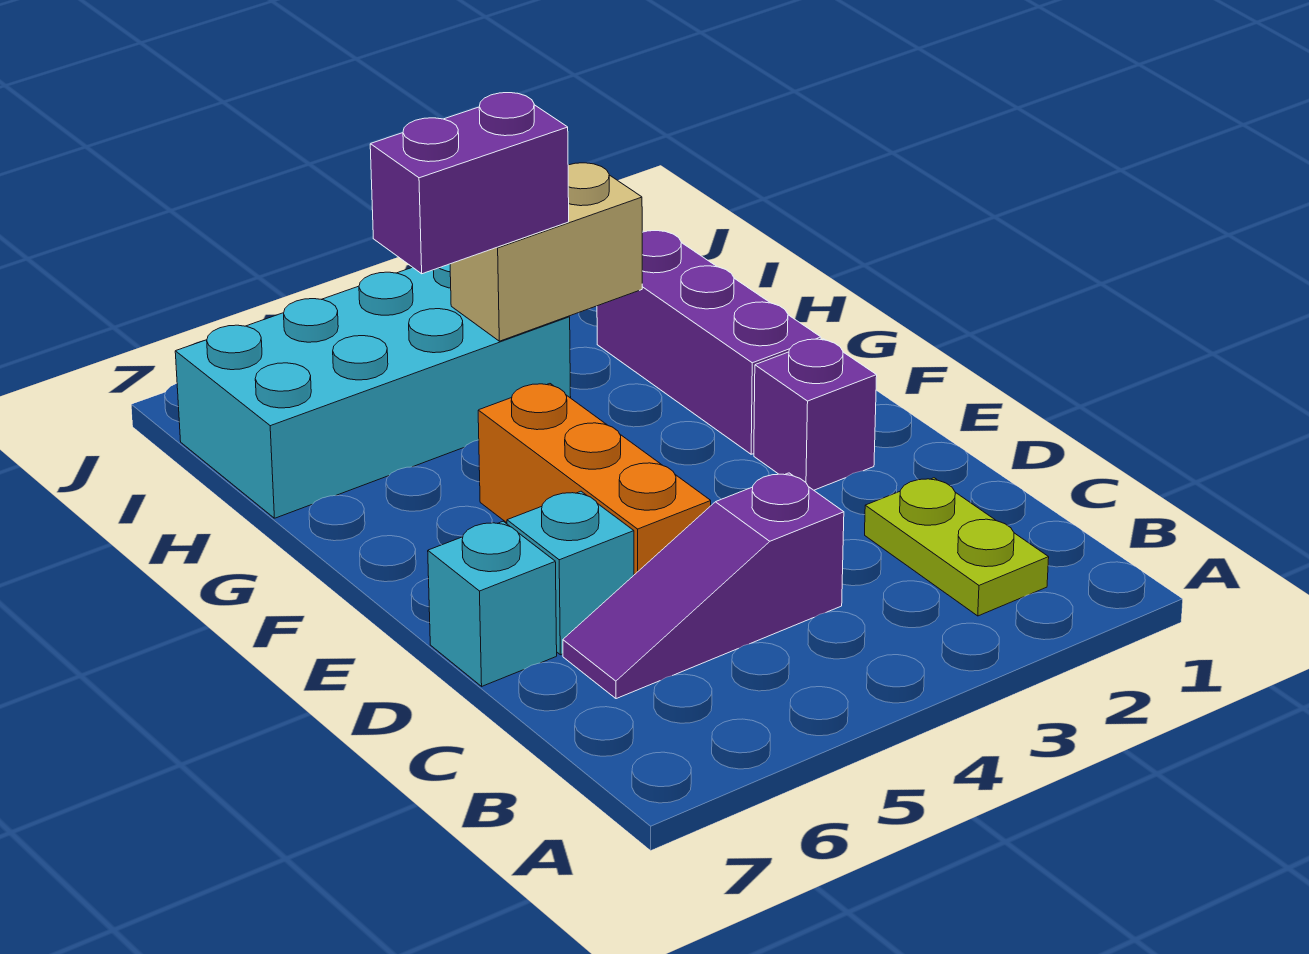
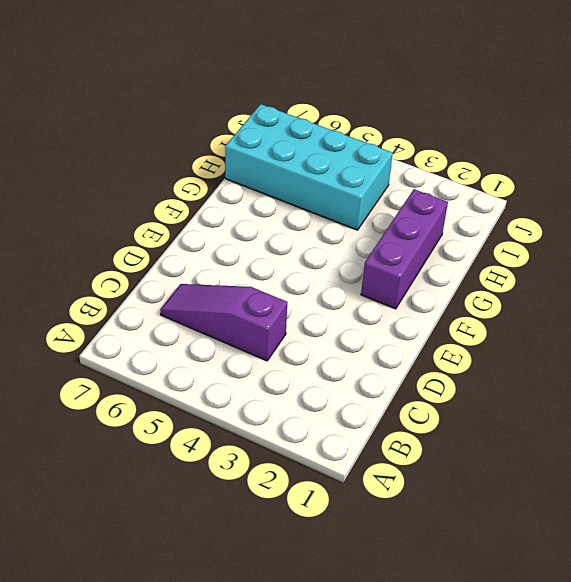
none -> lime plate B2:C2 level 1
none -> orange brick D5:F5 level 1

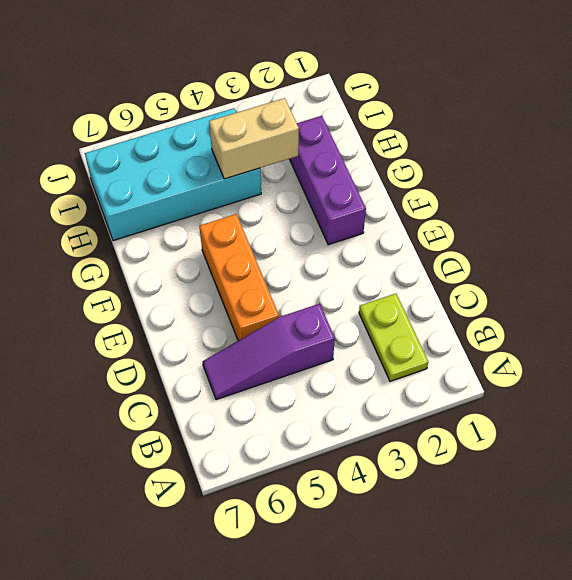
none -> cyan brick D6 level 1
none -> cyan brick D7 level 1

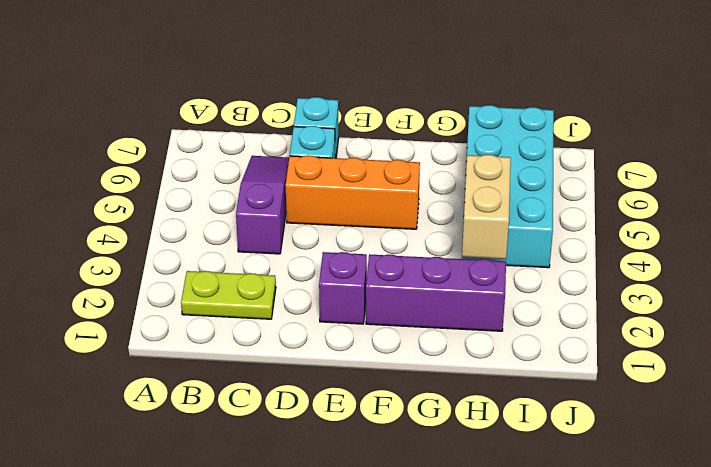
none -> purple brick H4:H5 level 3

